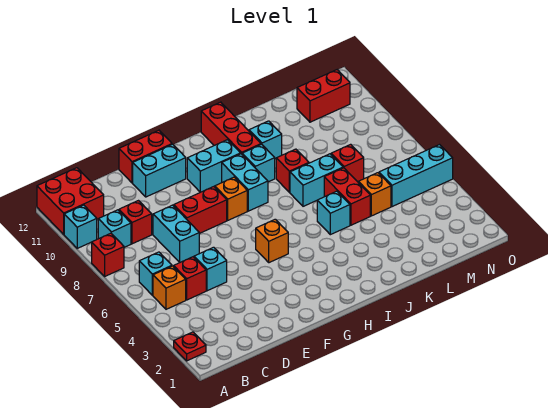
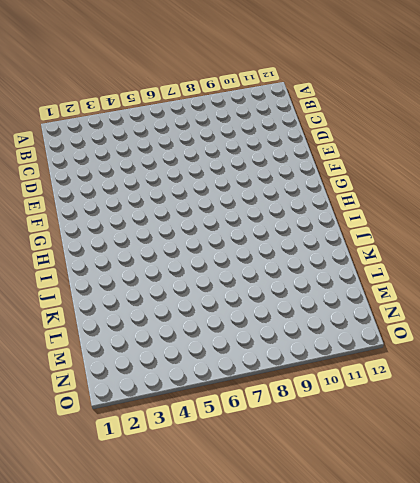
none -> red plate A2 level 1
none -> red brick A8 level 1
none -> cyan brick A10 level 1

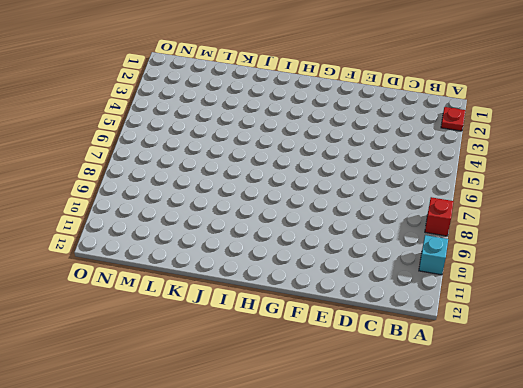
none -> red brick A11:B12 level 1
none -> orange brick B5 level 1
none -> cyan brick B6 level 1

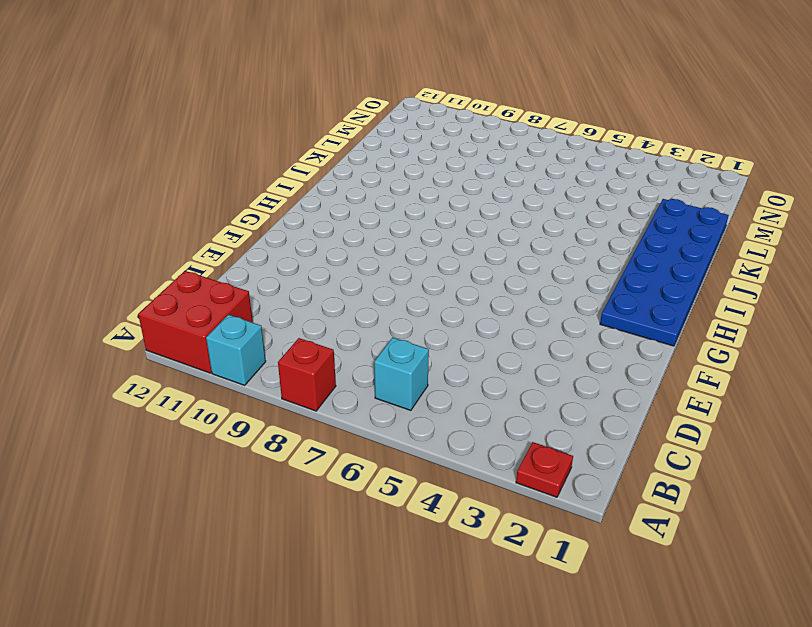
blue plate G1:L2 level 1 -> none
none -> orange brick B5 level 1
none -> cyan brick B9 level 1
none -> red brick C5 level 1

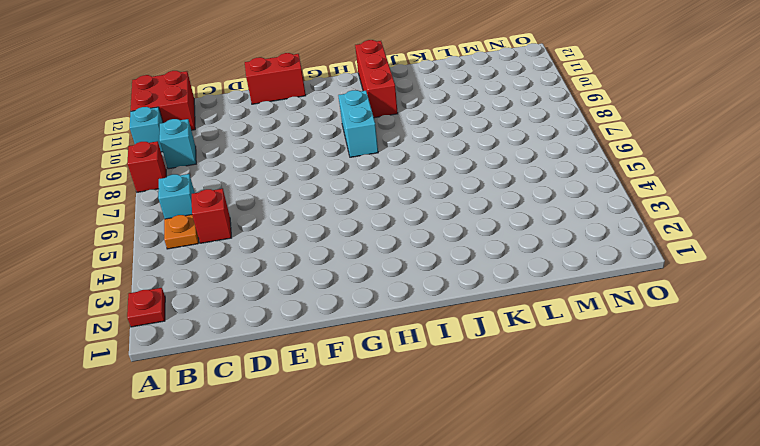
orange plate B5 level 1 -> orange brick B5 level 1
none -> red brick C9 level 1
none -> cyan brick D5 level 1
none -> cyan brick D7:D8 level 1

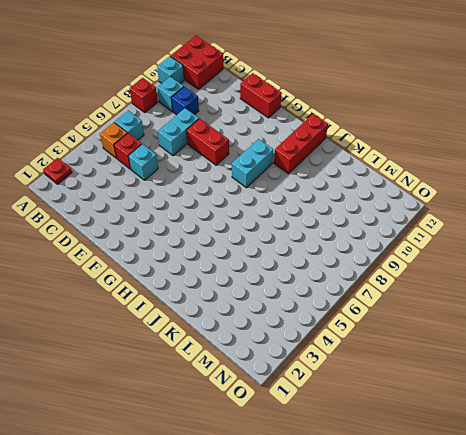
blue brick C9 level 1 -> red brick C9 level 1
none -> cyan brick E11:F11 level 1
none -> orange brick G5 level 1
none -> orange brick G8 level 1

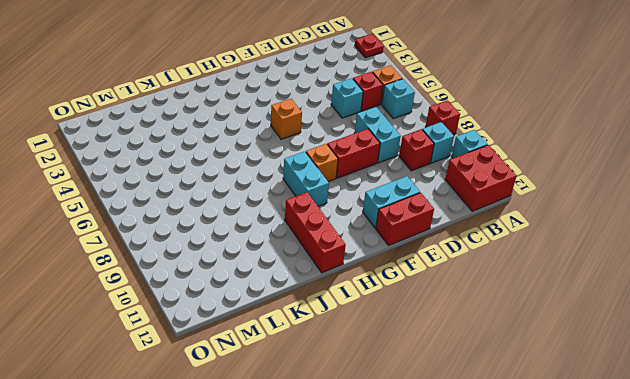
none -> cyan brick G10:H10 level 1
none -> cyan brick I9 level 1
none -> cyan brick J5 level 1

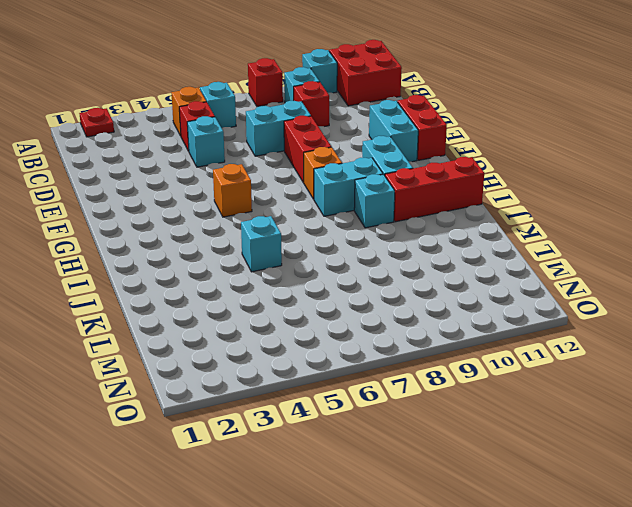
none -> cyan brick J7:K7 level 1
none -> red brick J8 level 1
none -> cyan brick J10 level 1

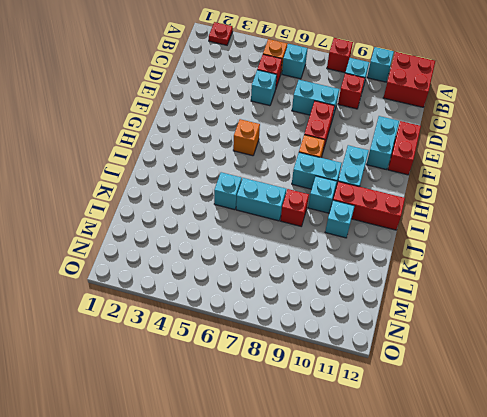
cyan brick J6:J7 level 1 -> cyan brick J7:K7 level 1
none -> red brick K5:K6 level 1
none -> orange brick L5 level 1
none -> red brick L7 level 1

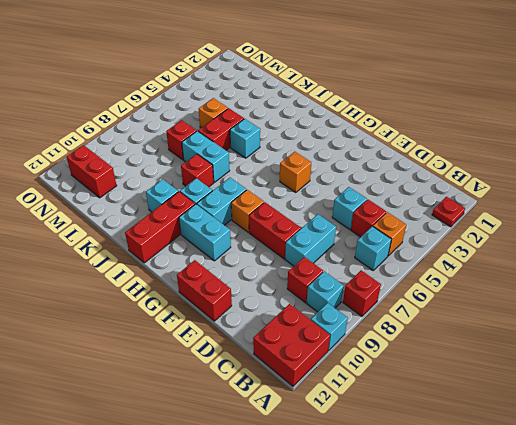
none -> cyan brick E11:F11 level 1
none -> cyan brick M5:O5 level 1

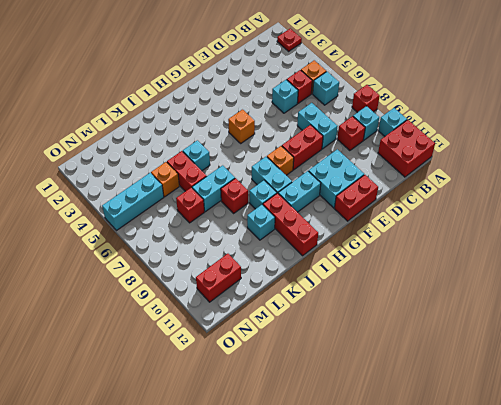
cyan brick E10:F11 level 1 -> cyan brick E11:F11 level 1

